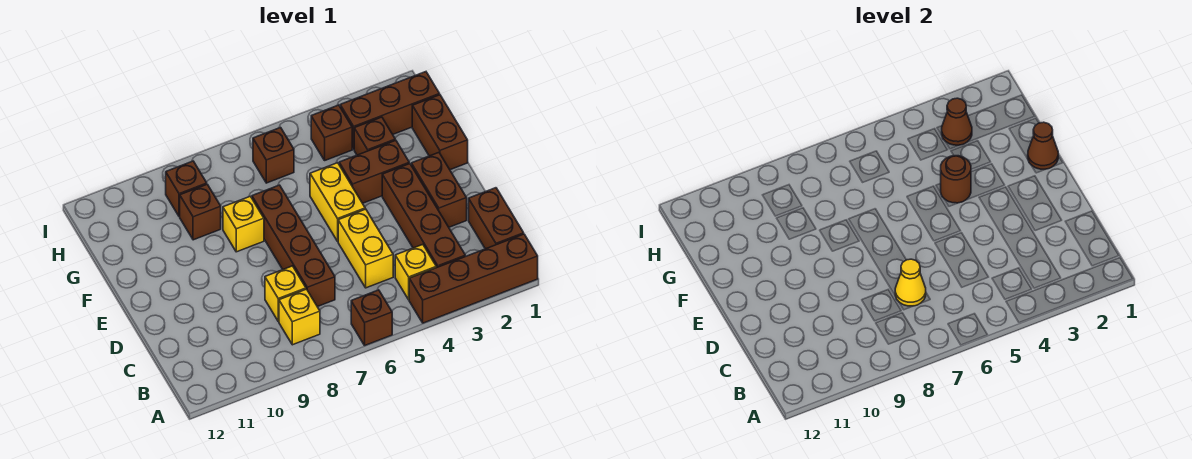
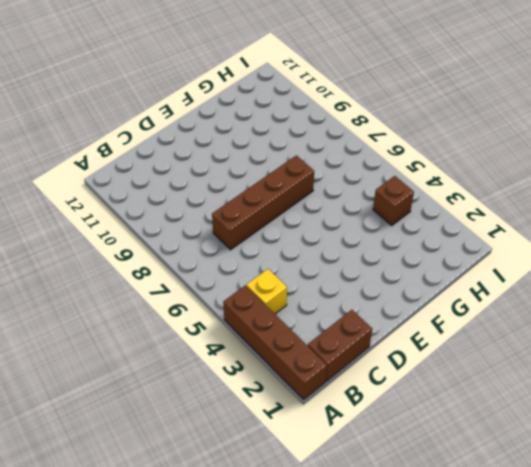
none -> brown brick A6 level 1
none -> brown brick B3:E3 level 1
none -> yellow brick B8 level 1

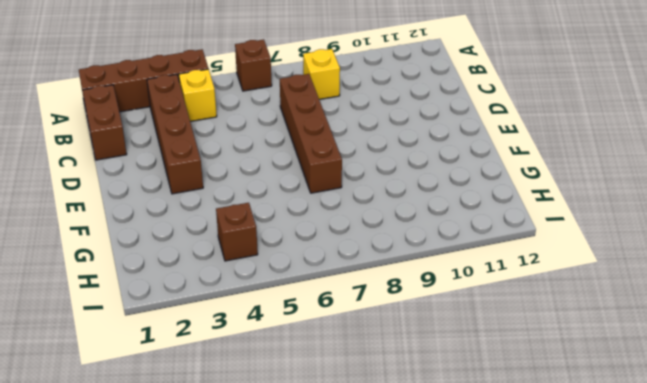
none -> yellow brick C5:D5 level 1
none -> yellow brick C8 level 1
none -> brown brick D2:E2 level 1

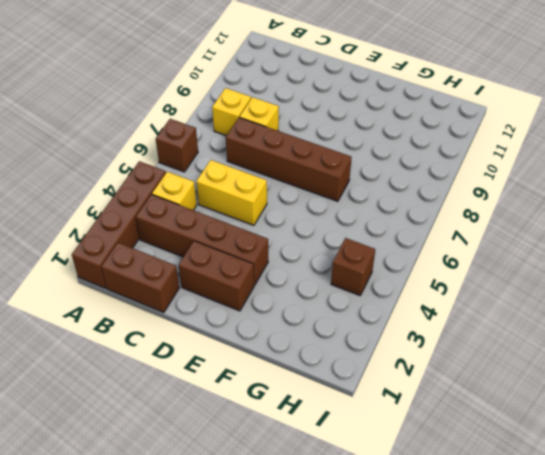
none -> yellow brick E5:F5 level 1
none -> brown brick F1:G1 level 1
none -> brown brick F3:F4 level 1

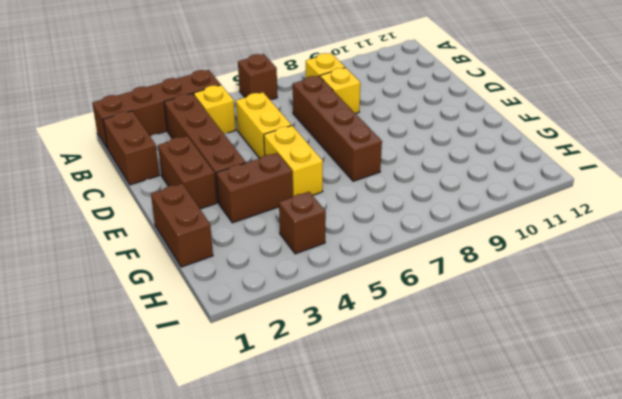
none -> yellow brick F8 level 1
none -> brown brick G3 level 1
none -> brown brick G9 level 1

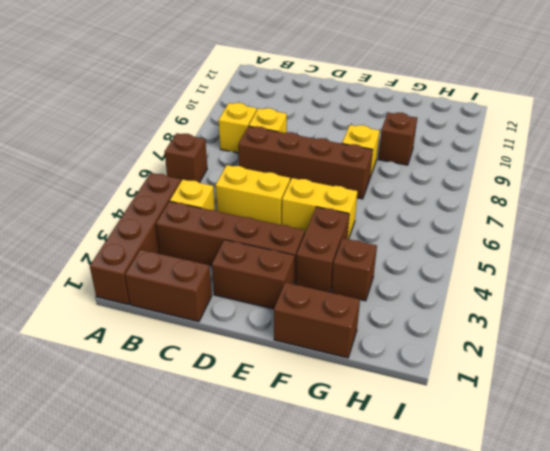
none -> brown brick H1:H3 level 1
none -> brown brick H4 level 1
none -> brown brick H6 level 1

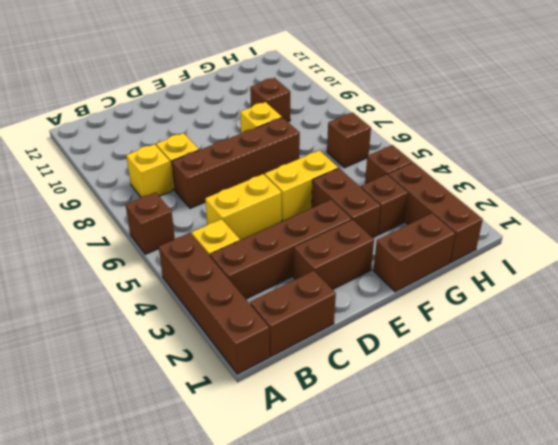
none -> brown brick H9 level 1
none -> yellow cone C7 level 2
none -> brown cone F1 level 2

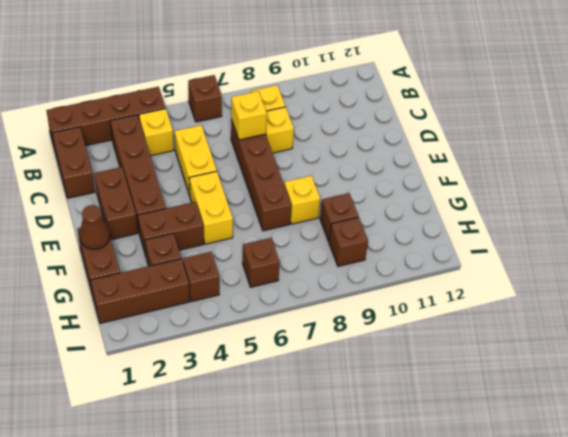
yellow brick C7 level 2 -> yellow cone C7 level 2
none -> brown round brick F4 level 2
none -> brown cone H3 level 2

